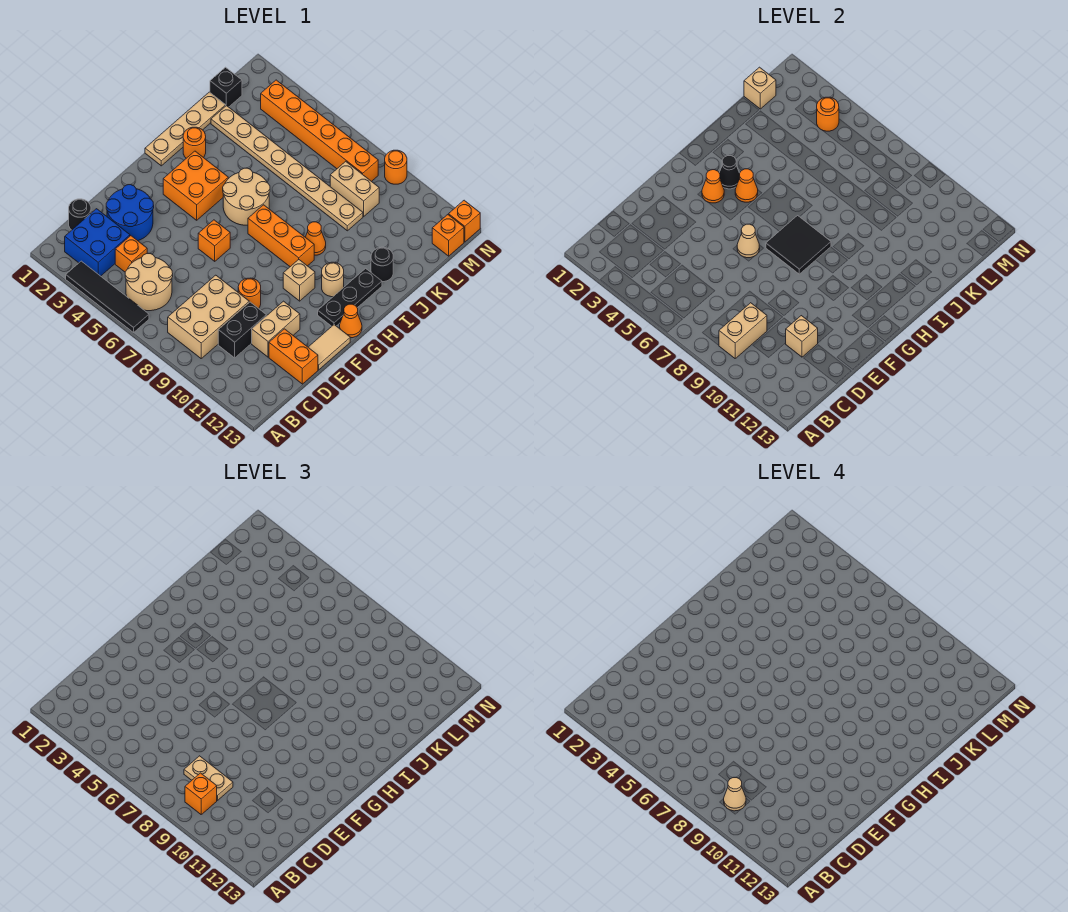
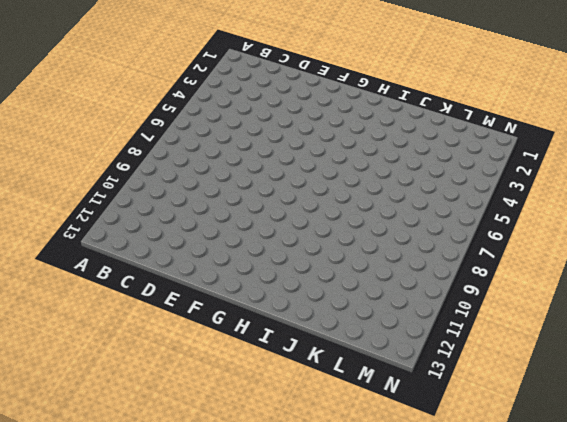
none -> black tile A3:A6 level 1
none -> blue brick B2:C3 level 1
none -> tan round brick B5:C6 level 1
none -> tan brick B8:D9 level 1

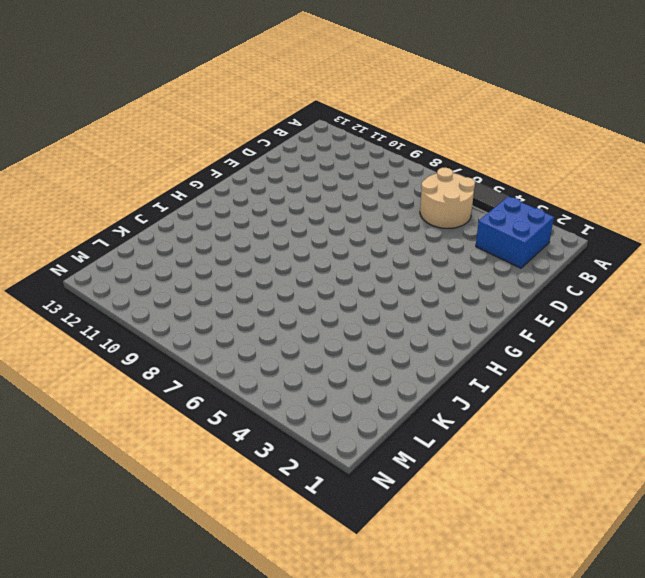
none -> tan brick B8:D9 level 1
none -> black round brick C1 level 1
none -> orange brick C4 level 1
none -> black brick C10:D10 level 1

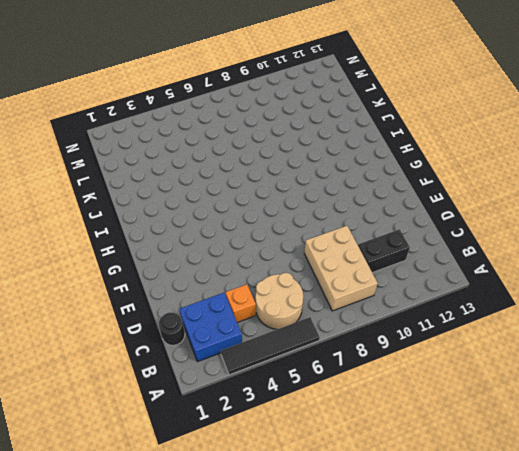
black brick C10:C11 level 1 -> black brick C10:D10 level 1
none -> blue round brick D2:E3 level 1
none -> tan brick D11:E11 level 1
none -> orange brick D12:D13 level 1
none -> orange round brick E9 level 1

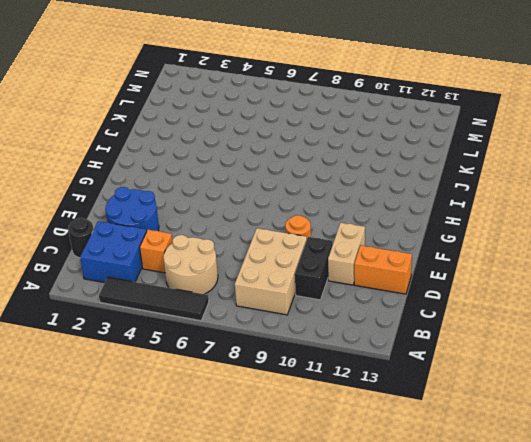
none -> tan tile E13:F13 level 1
none -> orange brick F6 level 1
none -> orange brick G3:H4 level 1
none -> tan brick G10 level 1

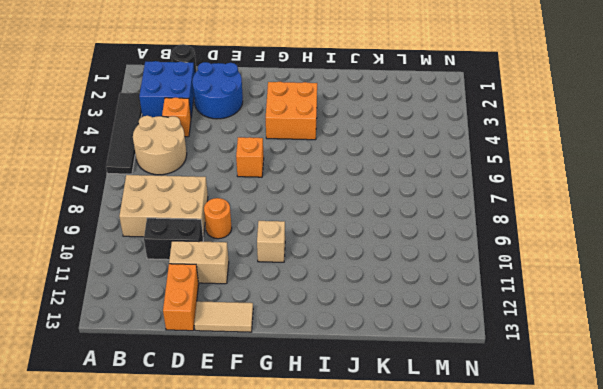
none -> black plate G12:I12 level 1
none -> orange cone G13 level 1
none -> tan plate H1:K1 level 1
none -> tan round brick H5:I6 level 1

